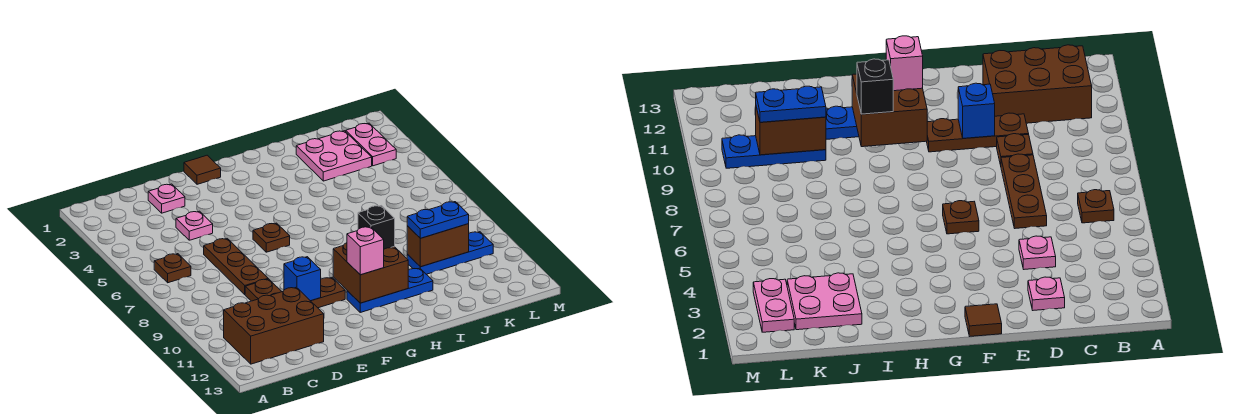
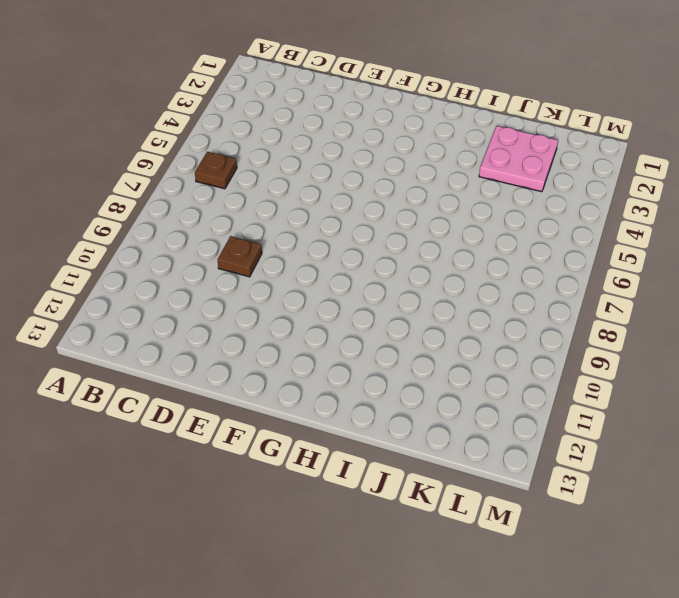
none -> brown brick B11:D12 level 1
none -> pink plate D2 level 1
none -> pink plate D4 level 1

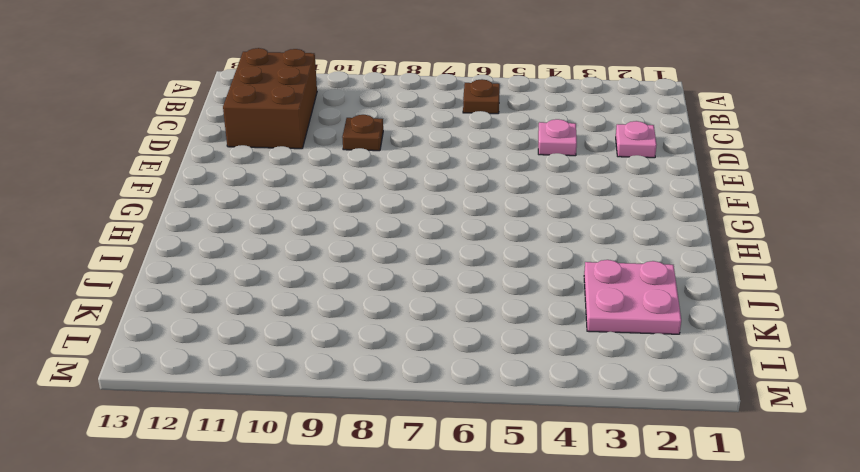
none -> brown plate D6:D8 level 1
none -> brown plate D10:F10 level 1
none -> brown tile F1 level 1

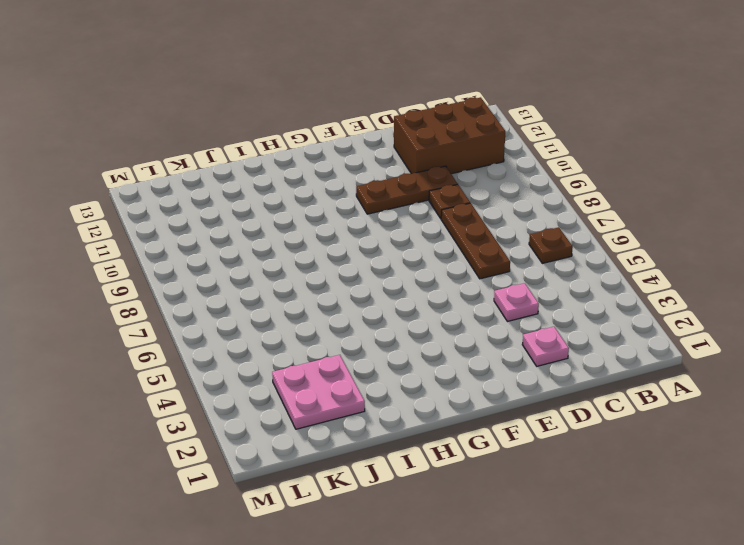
none -> brown tile F1 level 1
none -> brown plate F6 level 1
none -> blue plate G11:I11 level 1

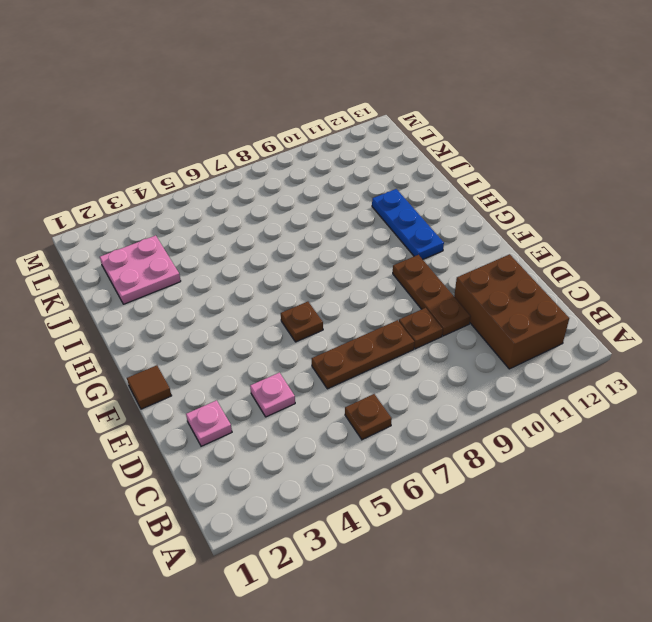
none -> blue plate J10:L10 level 1
none -> pink plate L2:L3 level 1
none -> blue brick E10 level 2

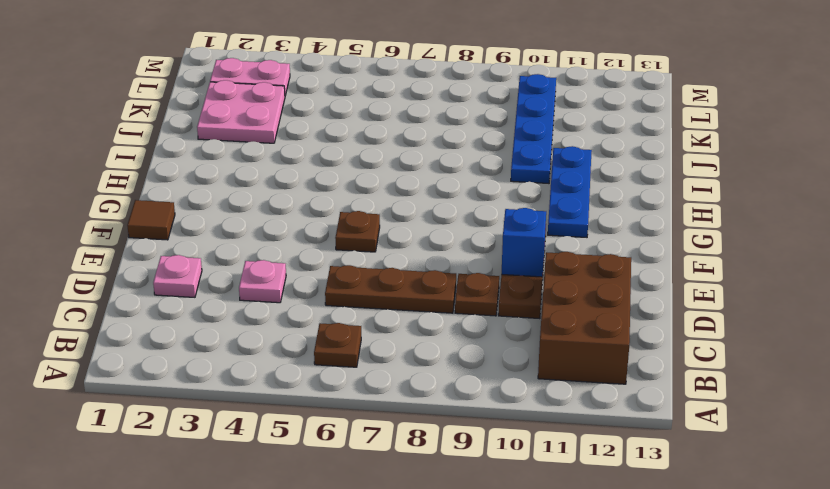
blue plate I10:L10 level 1 -> blue plate J10:L10 level 1
none -> brown brick G10:H11 level 2
none -> brown brick J10:K10 level 2
none -> pink brick G11 level 3

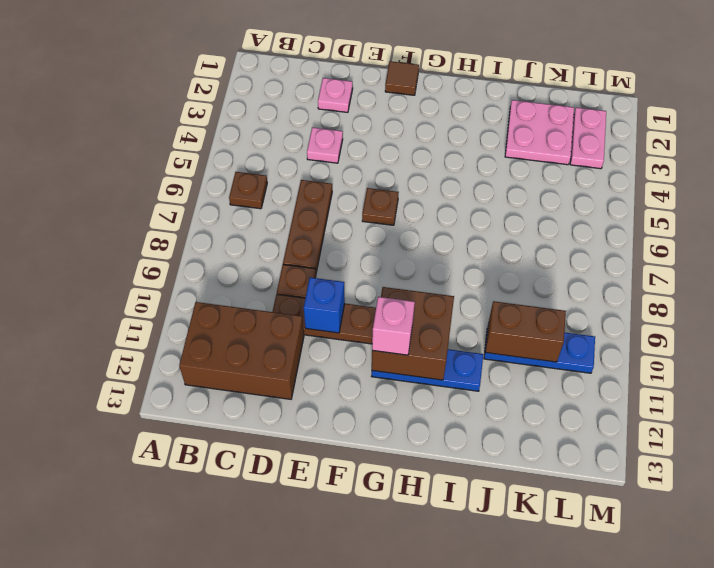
none -> black brick H10 level 3
none -> blue plate J10:K10 level 3

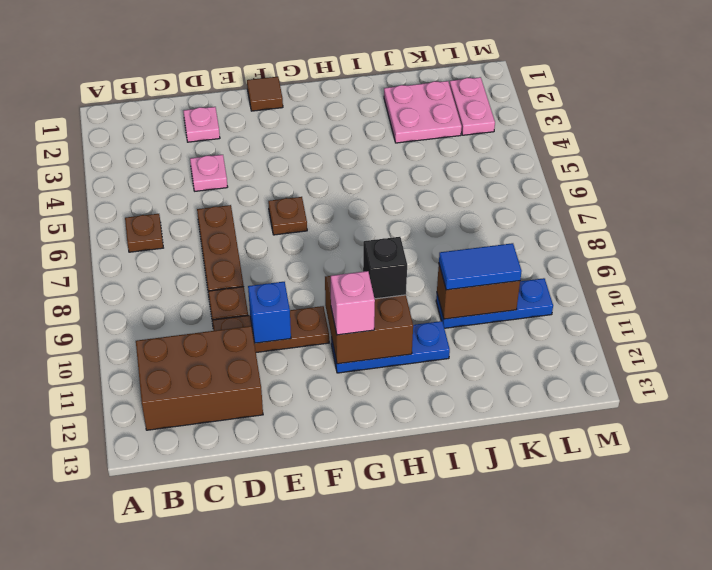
blue tile J10:K10 level 3 -> blue plate J10:K10 level 3

